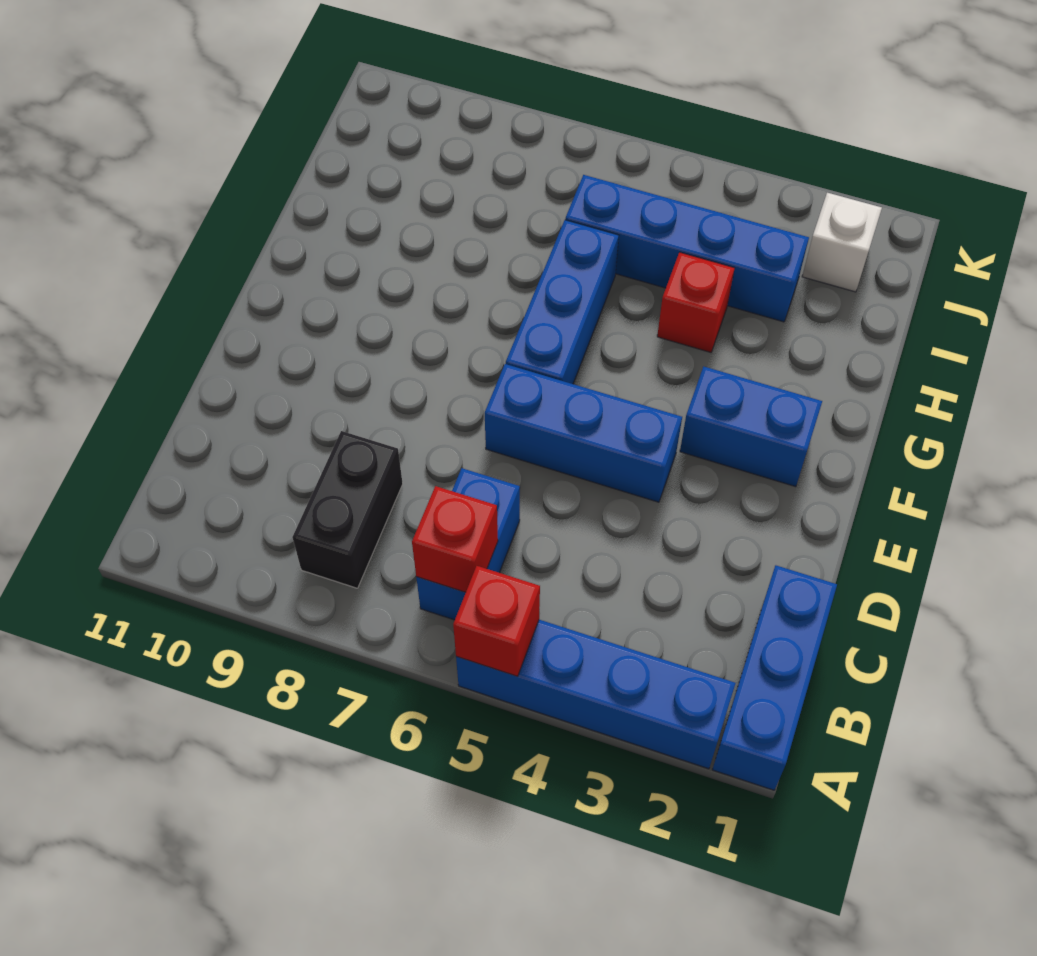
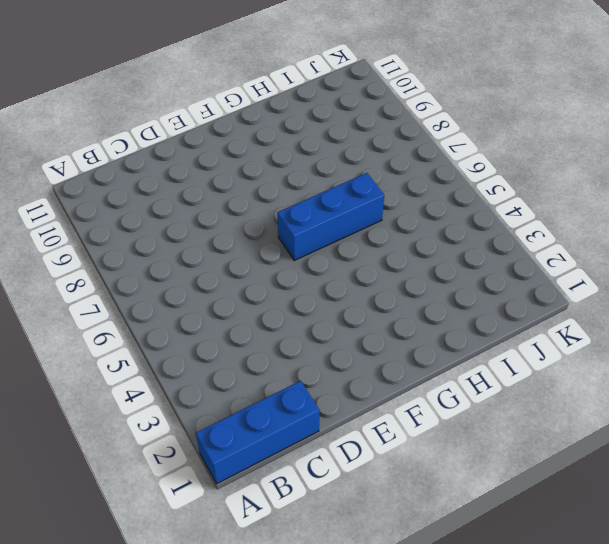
none -> blue brick A2:A5 level 1
none -> blue brick B6:C6 level 1
none -> black brick B8:C8 level 1

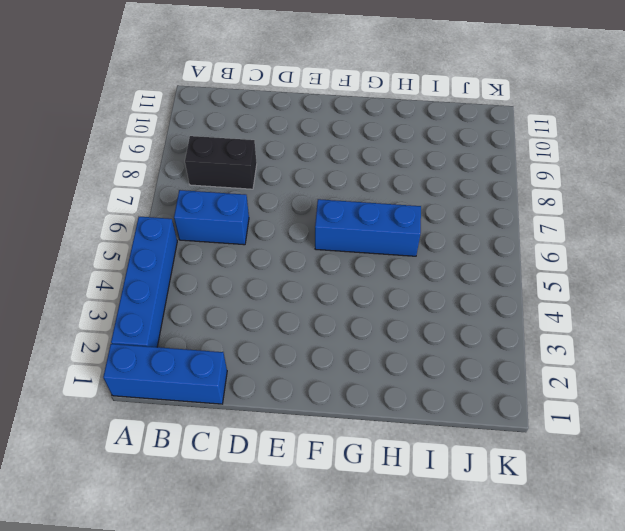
none -> blue brick E4:E6 level 1
none -> blue brick F2:F3 level 1
none -> red brick H4 level 1

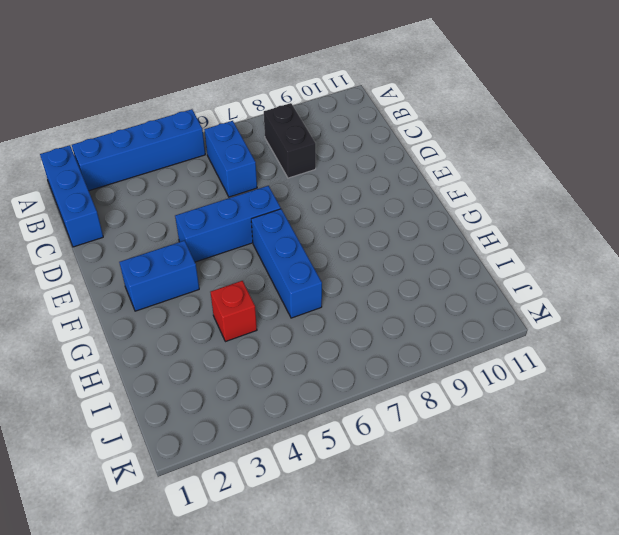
none -> blue brick I3:I6 level 1
none -> white brick J2 level 1
none -> red brick A5 level 2

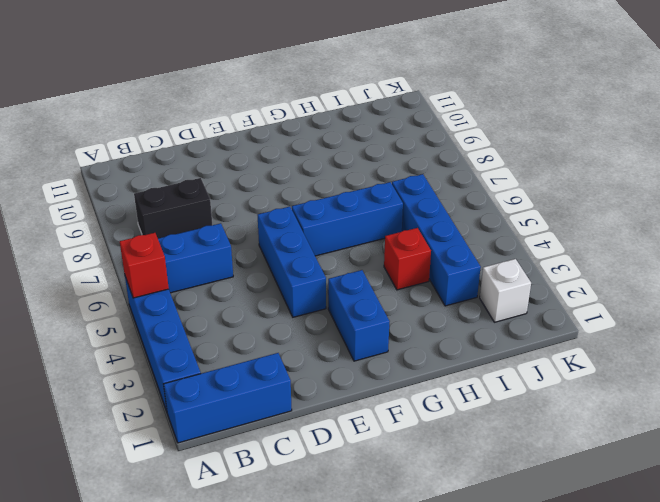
none -> red brick B6 level 2

